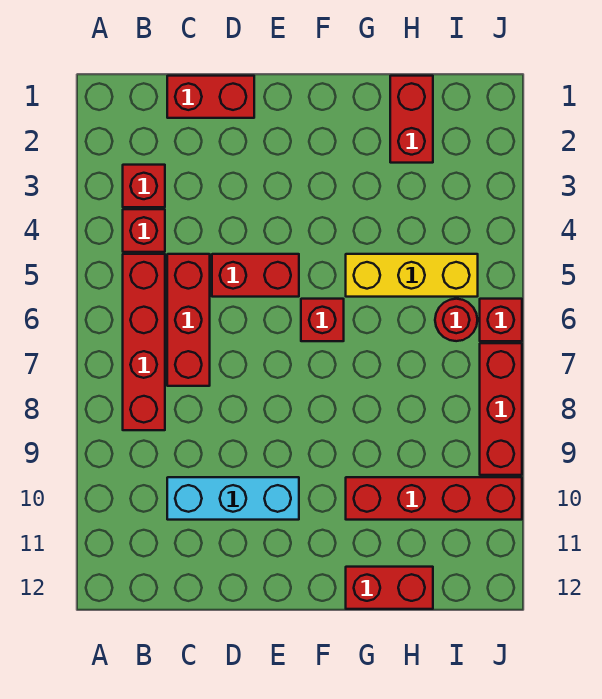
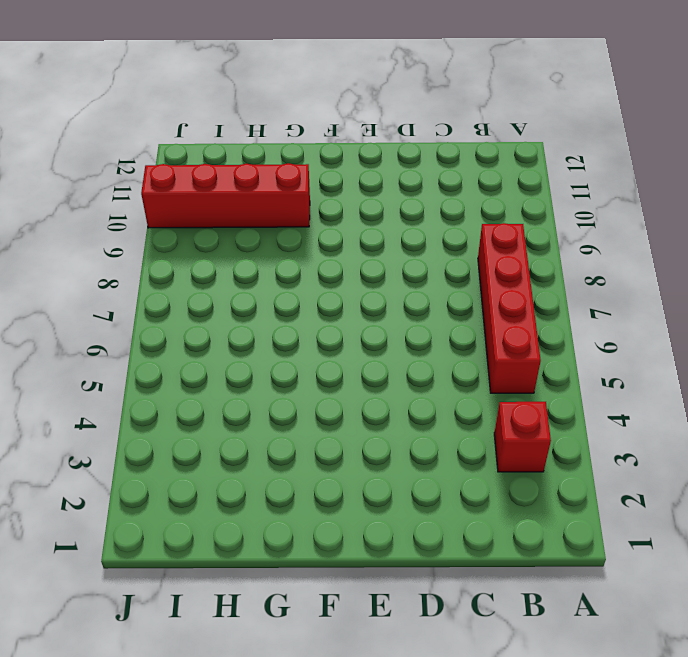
none -> red brick B4 level 1
none -> red brick C1:D1 level 1
none -> red brick C5:C7 level 1

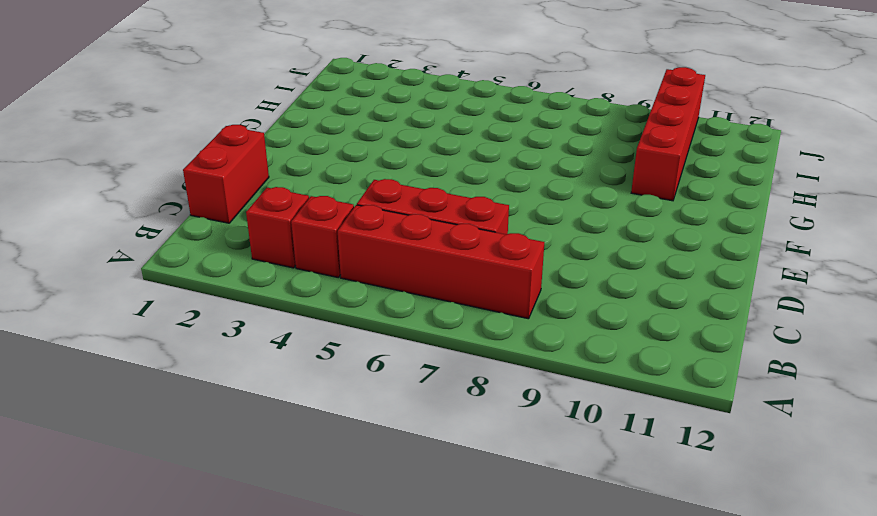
none -> cyan brick C10:E10 level 1
none -> red brick D5:E5 level 1
none -> red brick F6 level 1

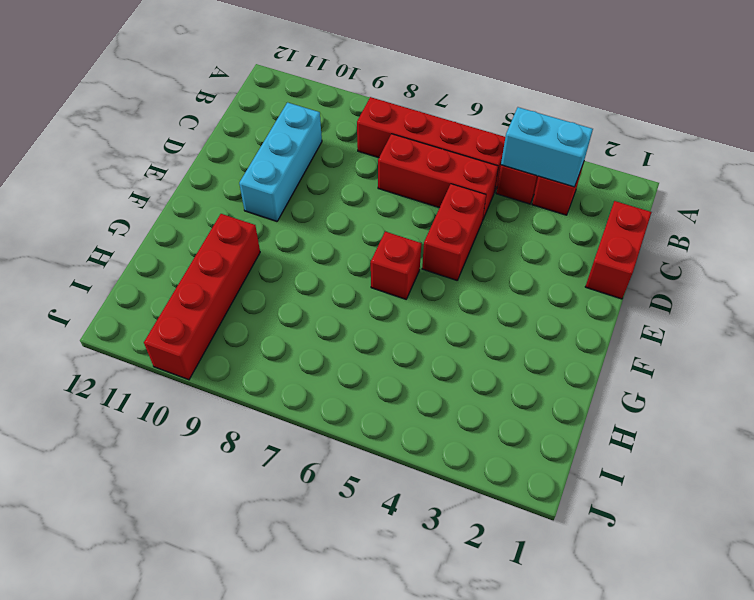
cyan brick B3:B4 level 2 -> none
none -> yellow brick G5:I5 level 1
none -> red brick G12:H12 level 1
none -> red brick H1:H2 level 1

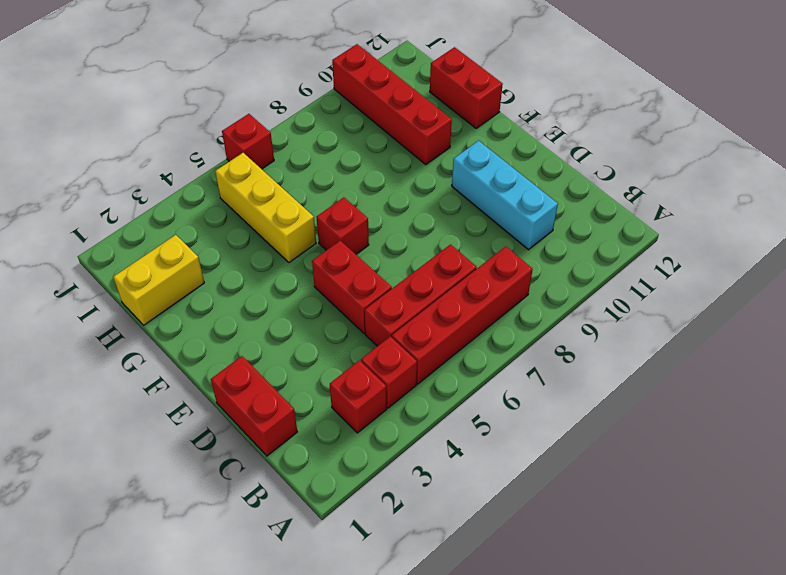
yellow brick H1:H2 level 1 -> red brick H1:H2 level 1
none -> red round brick I6 level 1
none -> red brick J7:J9 level 1

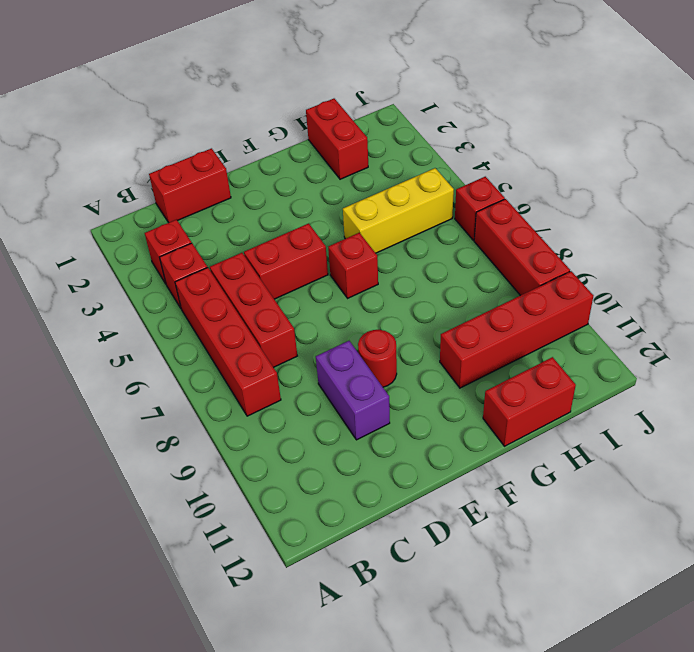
purple brick D9:D10 level 1 -> cyan brick C10:E10 level 1
red round brick E9 level 1 -> red round brick I6 level 1

